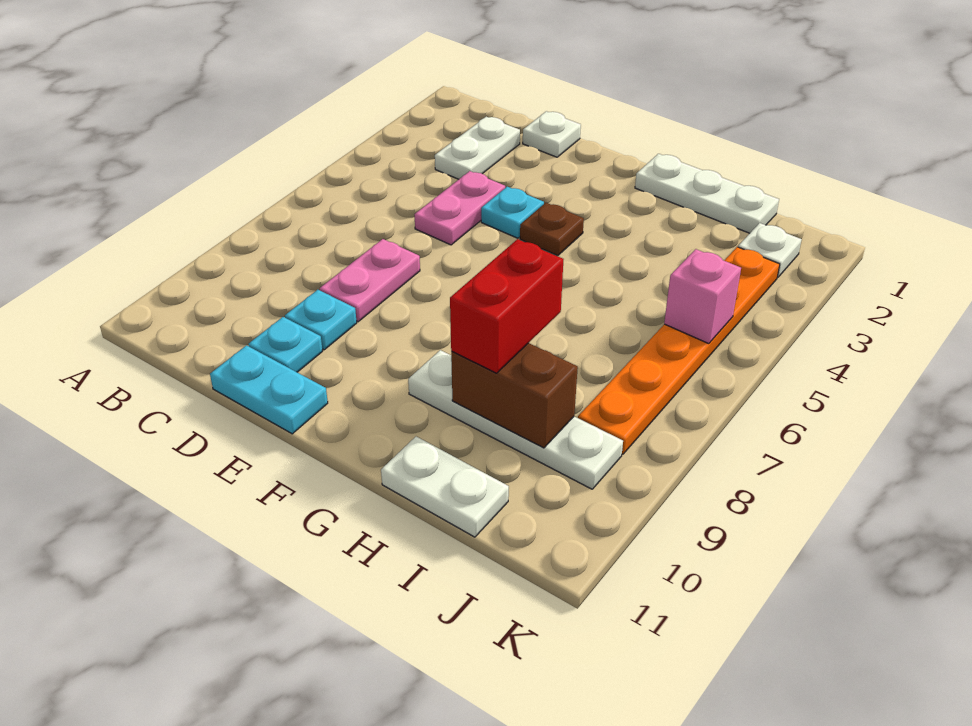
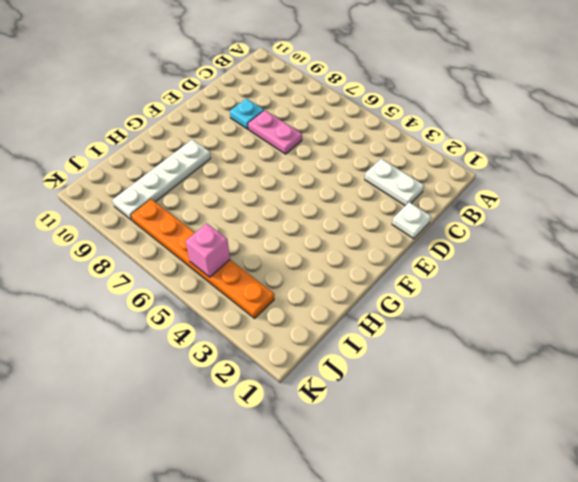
none -> pink plate D4:D5 level 1
none -> cyan plate D10 level 1
none -> cyan plate D11:E11 level 1

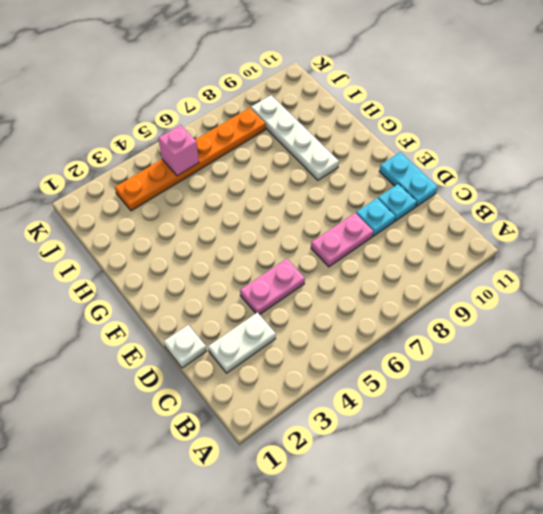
none -> cyan plate E4 level 1
none -> brown plate F4 level 1
none -> white plate G1:I1 level 1

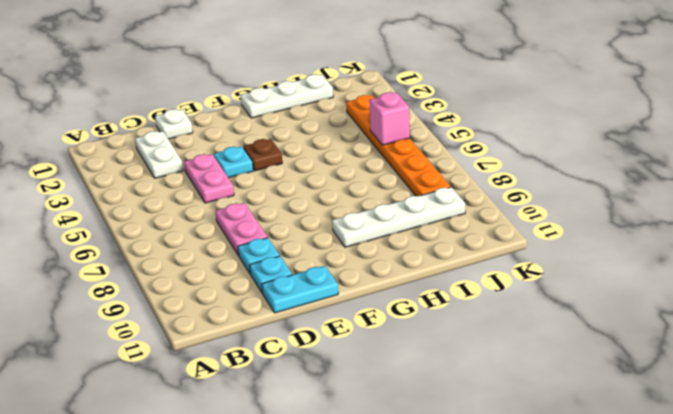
none -> white plate H11:I11 level 1
none -> white plate J2 level 1
none -> brown brick H9:I9 level 2

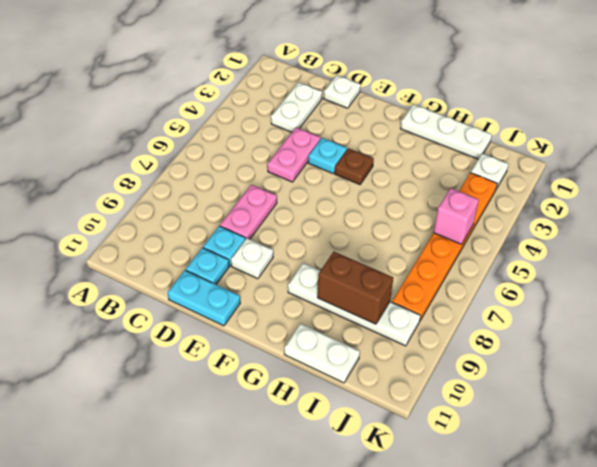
white plate E9 level 1 -> none
none -> red brick H8:H9 level 3

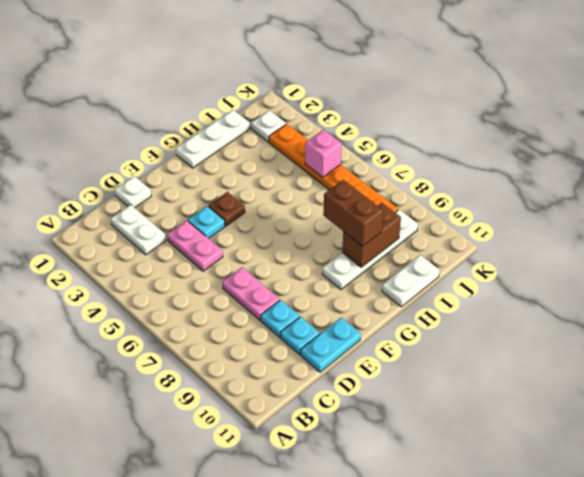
brown brick H8:H9 level 3 -> red brick H8:H9 level 3

